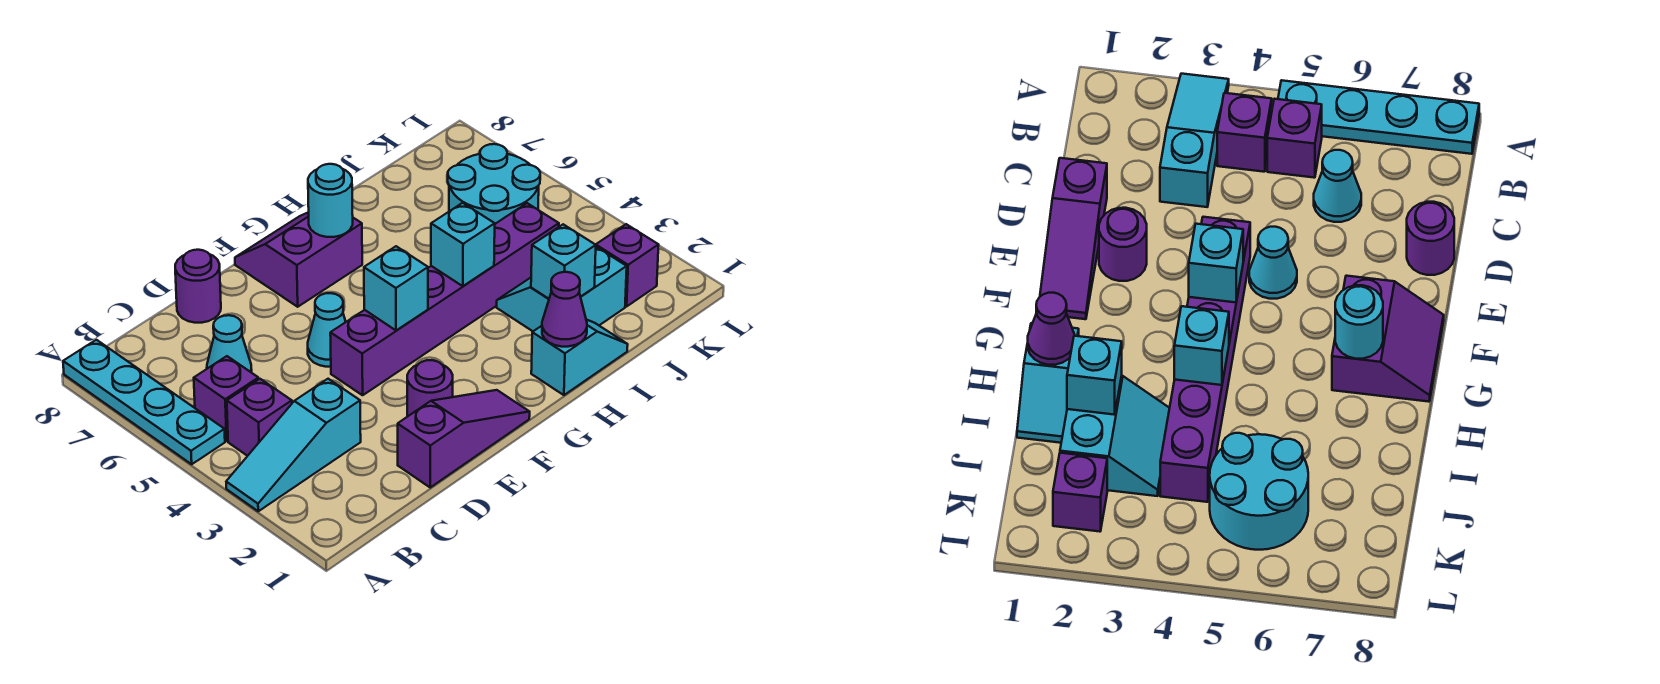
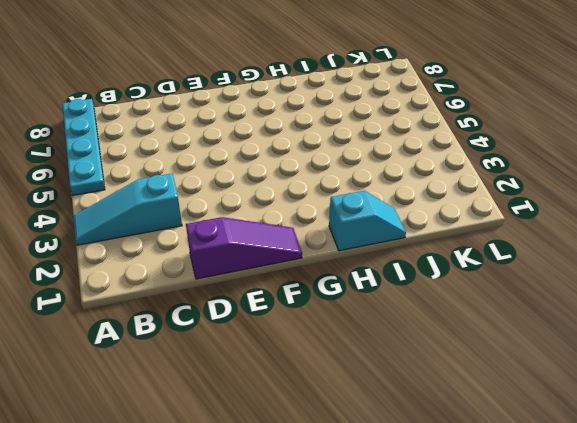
none -> purple brick B4 level 1
none -> purple brick B5 level 1
none -> cyan cone C6 level 1

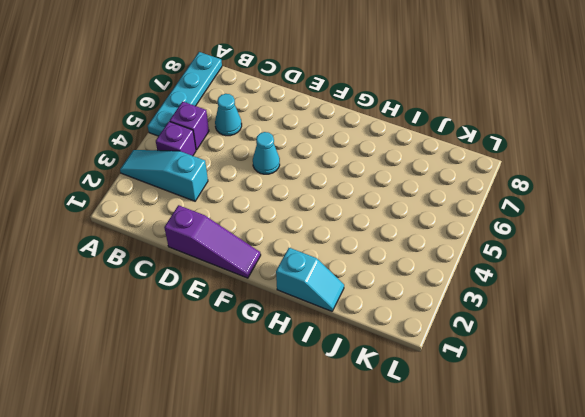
none -> purple round brick D8 level 1
none -> purple round brick E2 level 1
none -> purple brick E4:J4 level 1

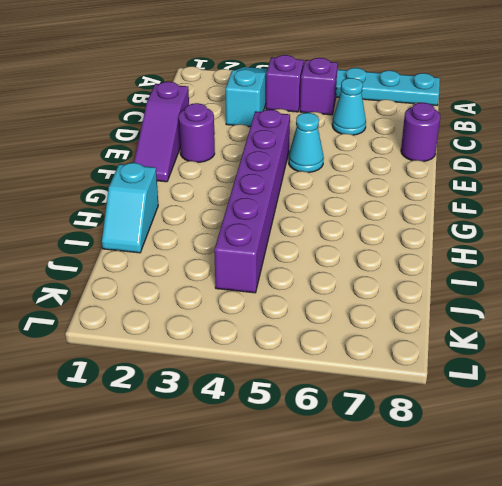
none -> purple slope F7:G8 level 1 top 7
none -> cyan slope I2:J3 level 1 top 2
none -> cyan round brick J5:K6 level 1

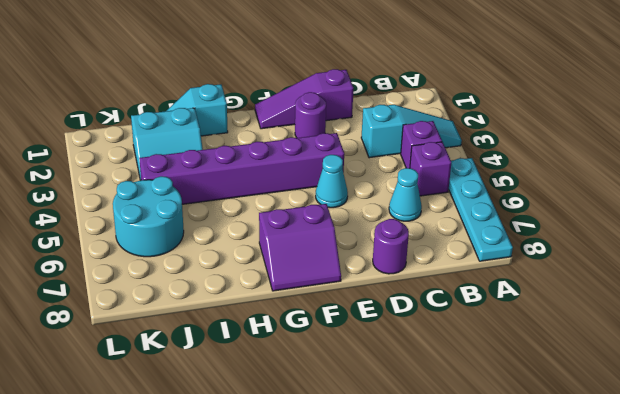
none -> purple brick K2 level 1
none -> cyan brick F4 level 2
none -> cyan round brick G7 level 2

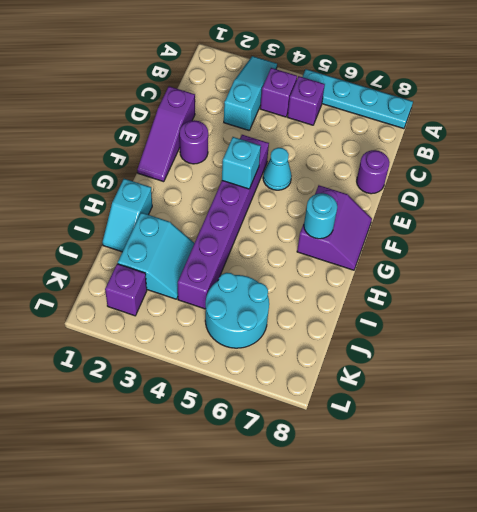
none -> cyan cone C6 level 1
none -> purple cone H1 level 2
none -> cyan brick H4 level 2

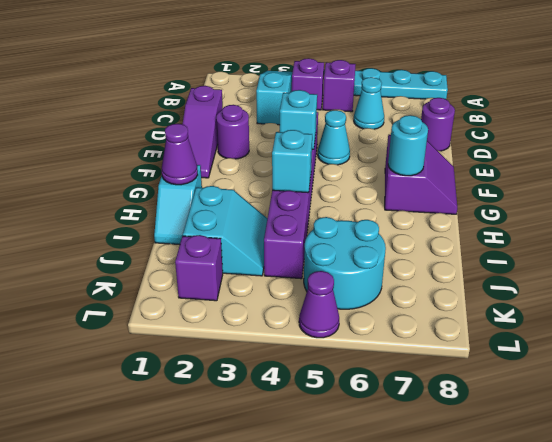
purple cone L5 level 1 -> none
none -> cyan brick I2 level 2

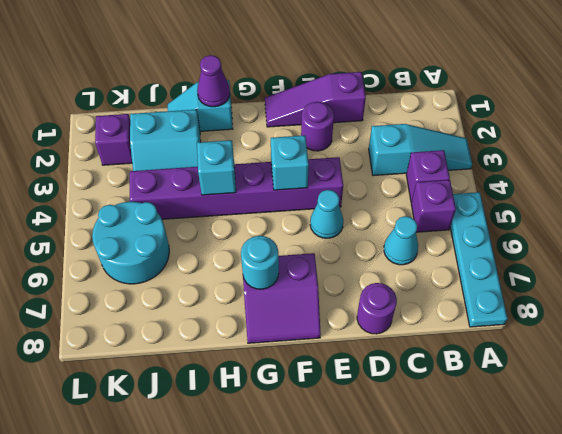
none -> cyan brick I2 level 2

